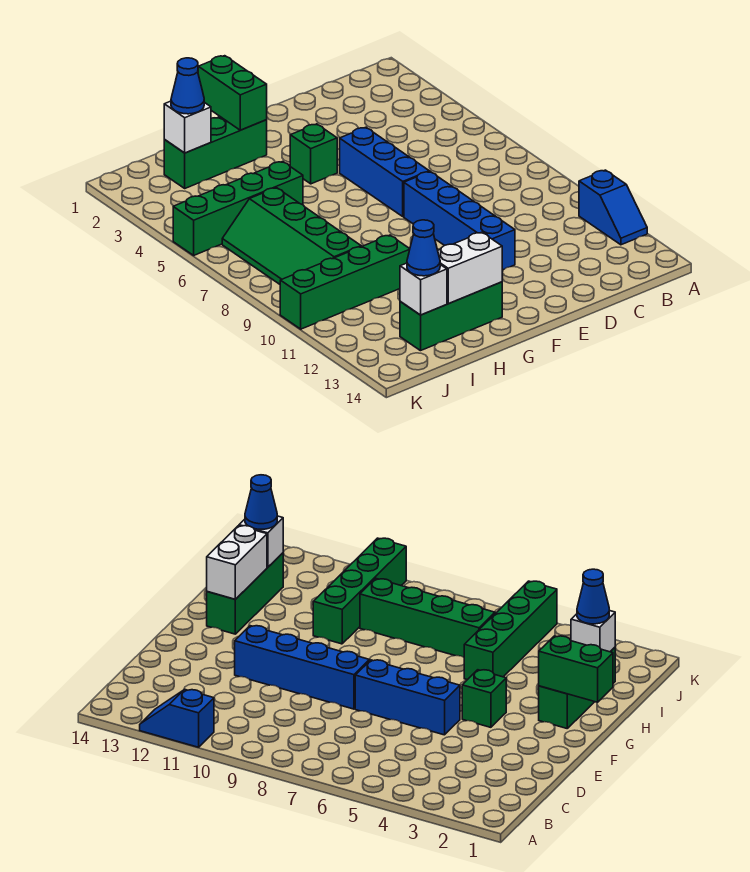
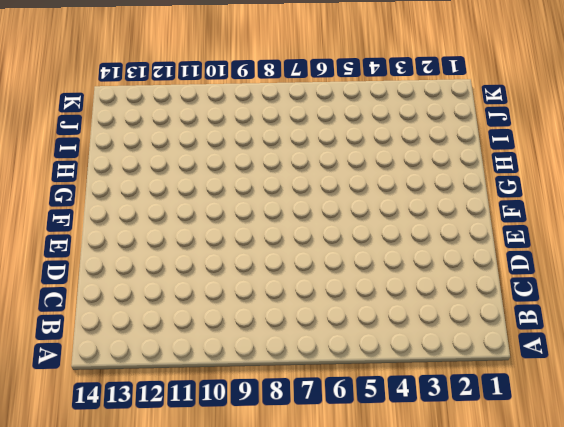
none -> blue slope A11:A12 level 1 top 11
none -> blue brick E5:E7 level 1
none -> blue brick E8:E11 level 1

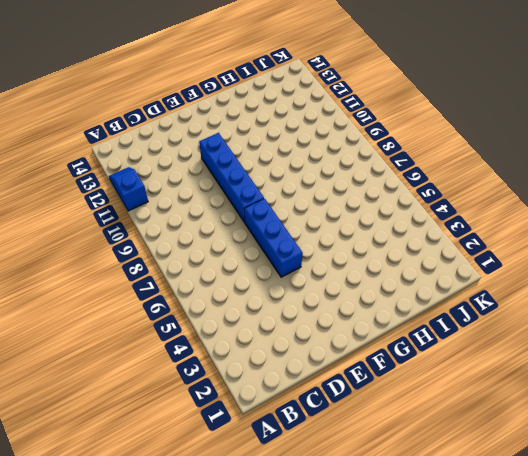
none -> green brick F4 level 1
none -> green brick G2:I2 level 1
none -> green brick G13:I13 level 1

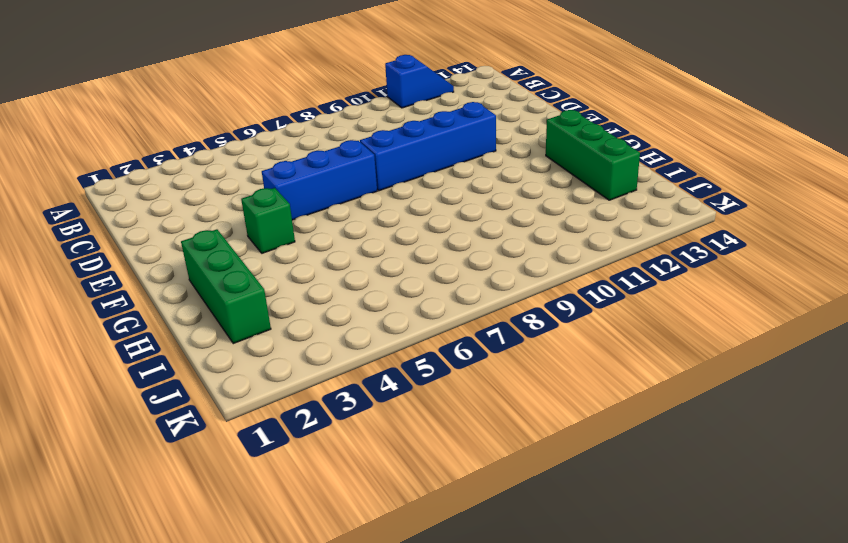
none -> green brick H5:K5 level 1
none -> green brick H10:K10 level 1
none -> green slope I6:J9 level 1 top I

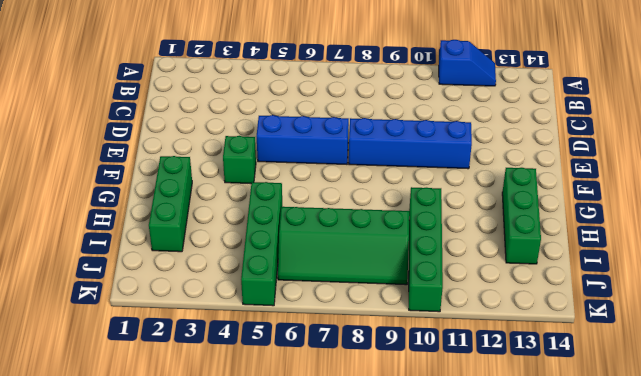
none -> green brick G1:G2 level 2
none -> white brick G13:H13 level 2
none -> white brick I2 level 2

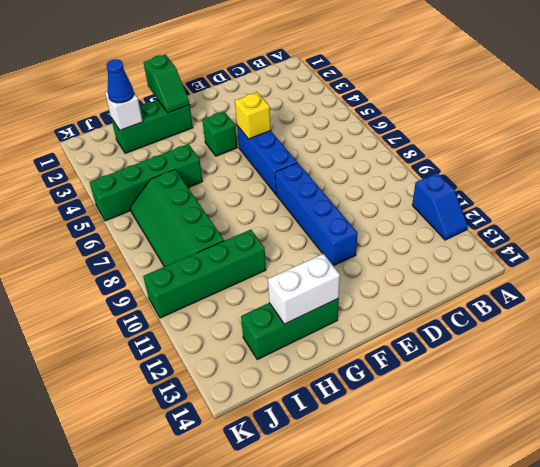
yellow brick E5 level 2 -> none
green slope G1:G2 level 2 top 1 -> green brick G1:G2 level 2
none -> white brick I13 level 2
none -> blue cone I13 level 3

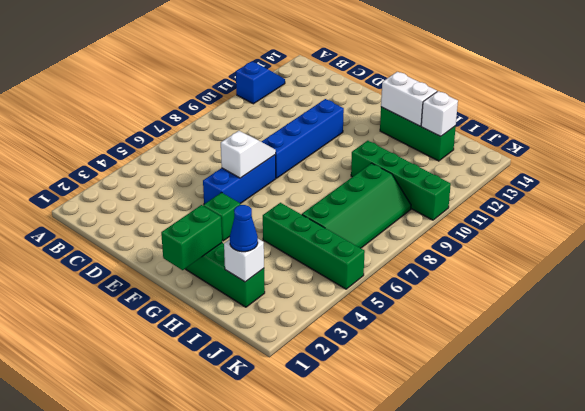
white slope E6:E7 level 2 top 6 -> none
none -> blue cone I13 level 3

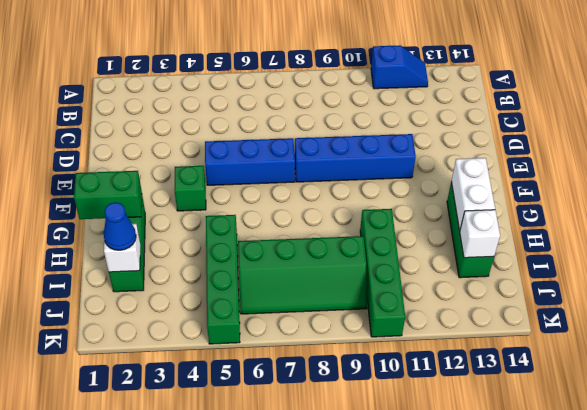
none -> blue cone I13 level 3

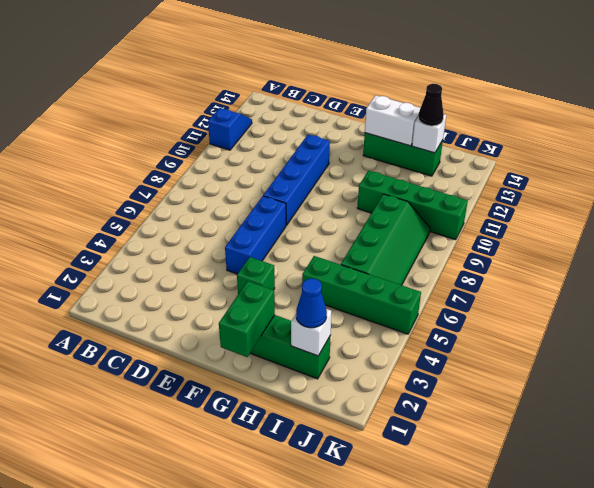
black cone I13 level 3 -> blue cone I13 level 3

